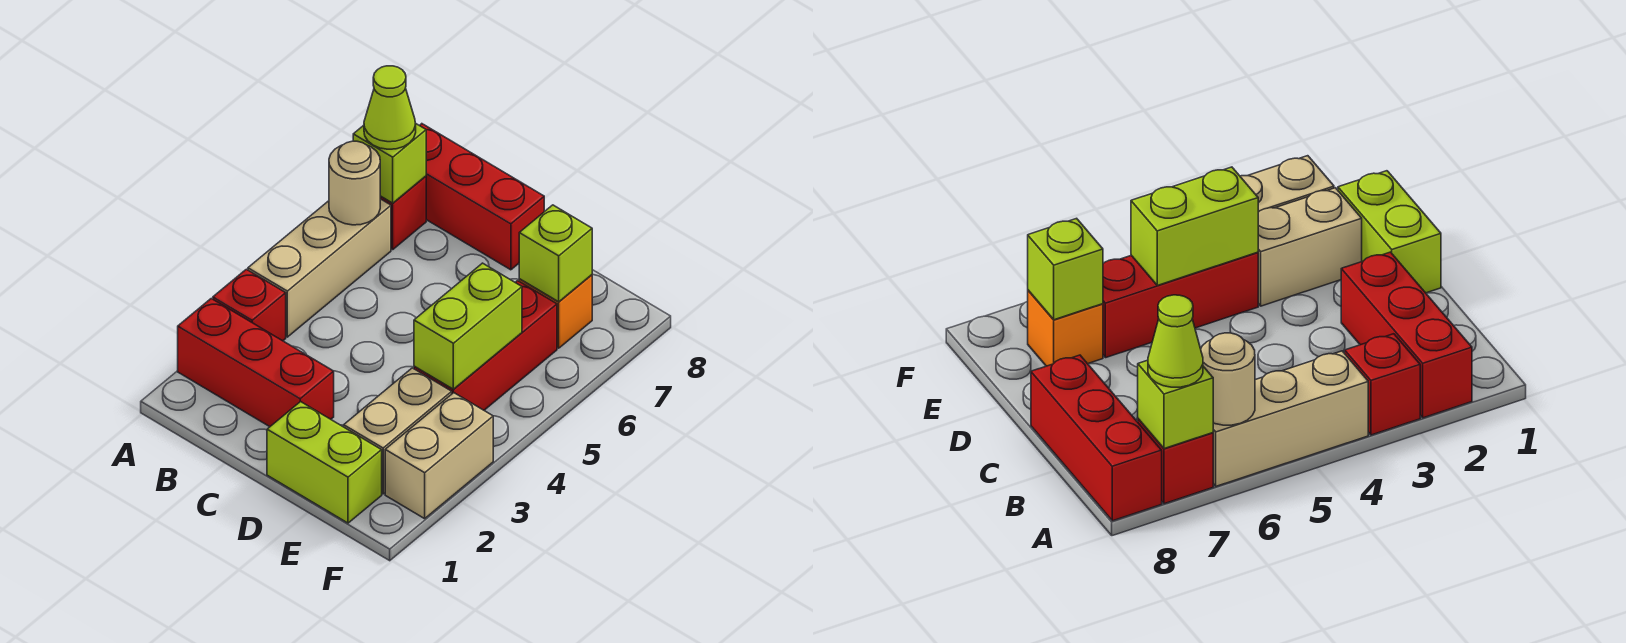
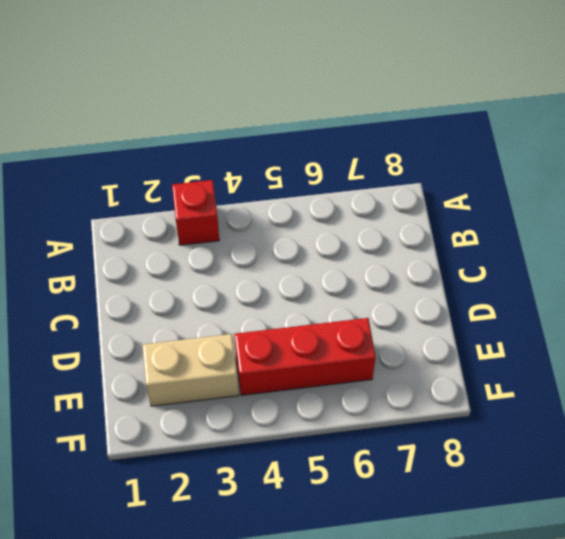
none -> red brick A2:C2 level 1
none -> tan brick A4:A6 level 1
none -> red brick A7 level 1

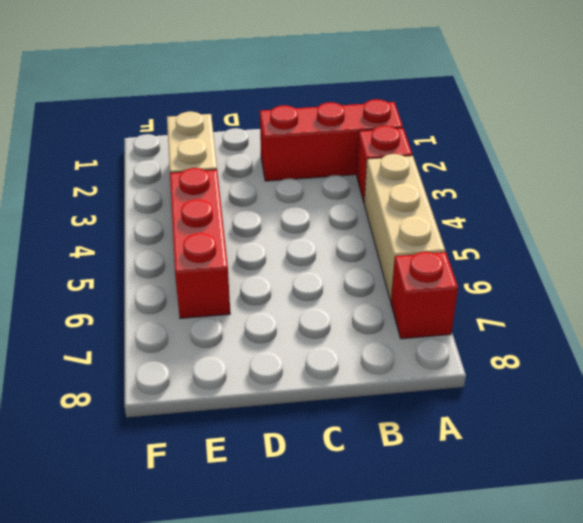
none -> red brick A8:C8 level 1
none -> lime brick D1:E1 level 1
none -> orange brick E7 level 1

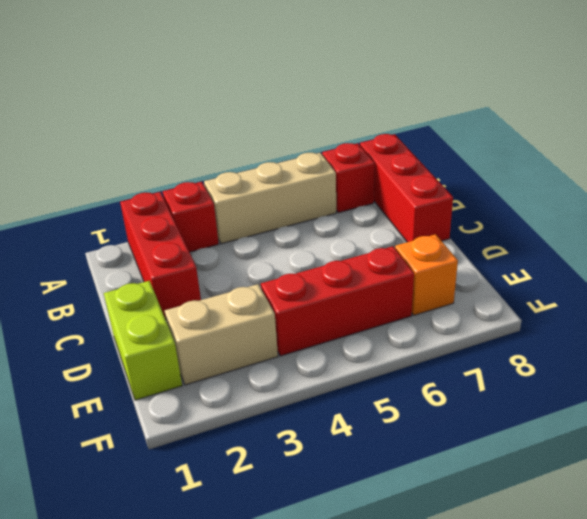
none -> tan brick F2:F3 level 1
none -> tan round brick A6 level 2
none -> lime brick A7 level 2

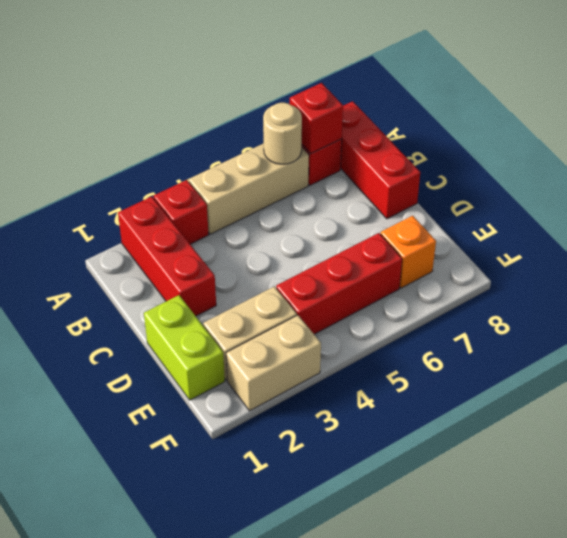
red brick A7 level 2 -> lime brick A7 level 2
none -> lime brick E4:E5 level 2
none -> lime brick E7 level 2
none -> lime cone A7 level 3

